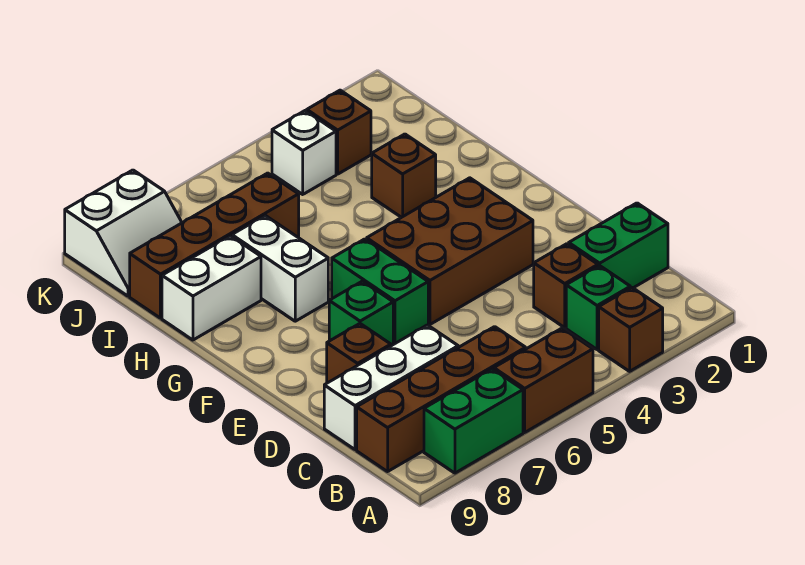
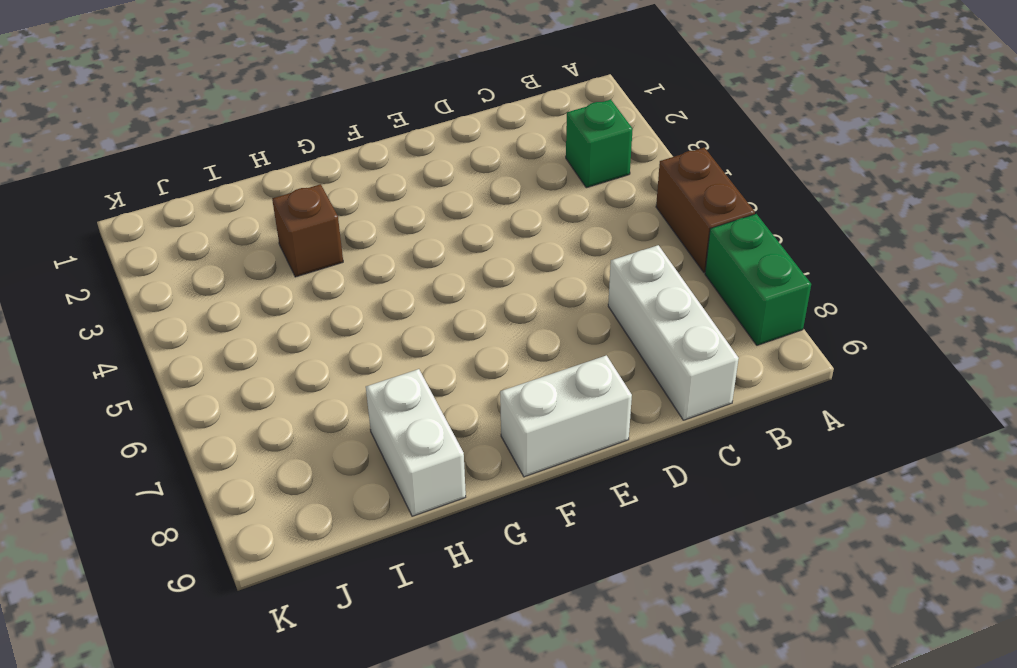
white brick E9:F9 level 1 -> white brick G7:H7 level 1
none -> brown brick A3 level 1
none -> brown brick B6:B9 level 1
none -> green brick C1:C2 level 1

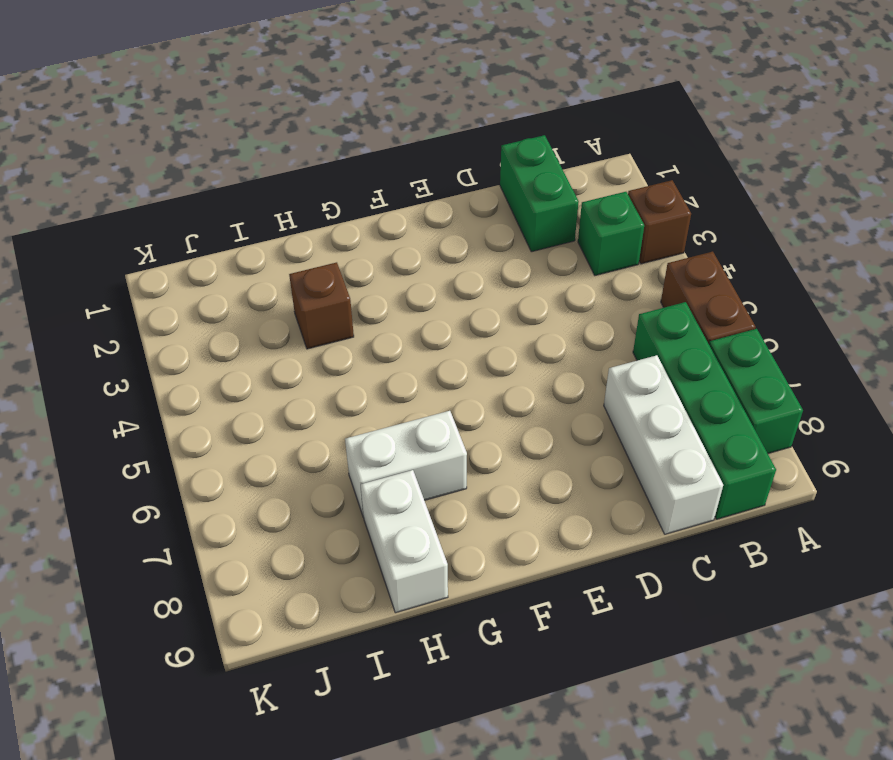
green brick B6:B9 level 1 -> brown brick B6:B9 level 1
none -> brown brick C3 level 1
none -> brown brick D8 level 1
none -> brown brick E3:F5 level 1

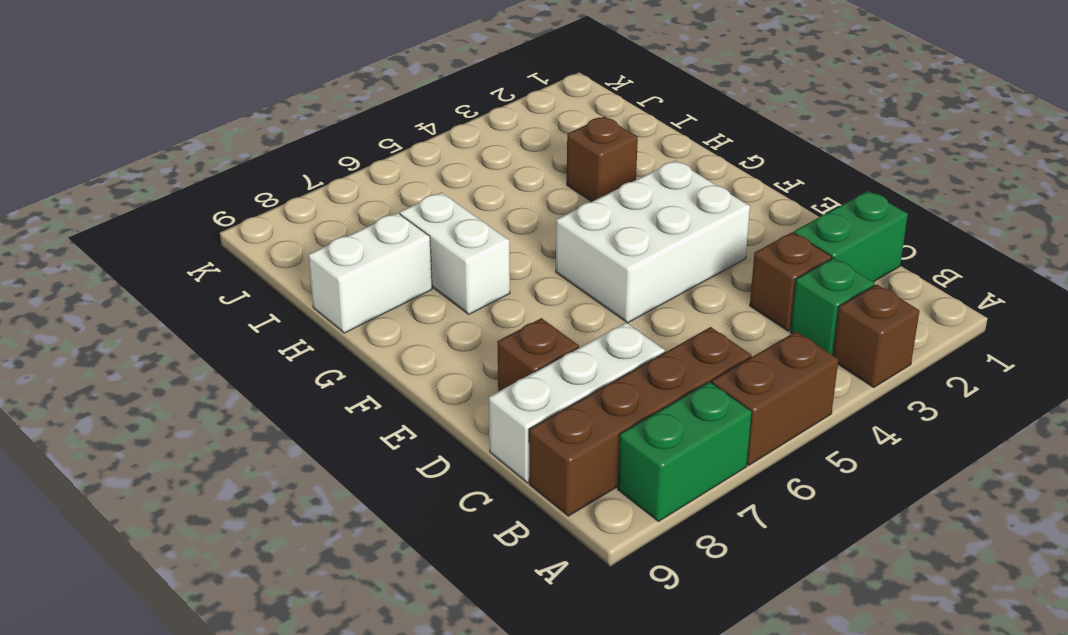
white brick E3:F5 level 1 -> brown brick E3:F5 level 1
none -> green brick E6:F6 level 1
none -> green brick E7 level 1
none -> brown brick I6:I9 level 1

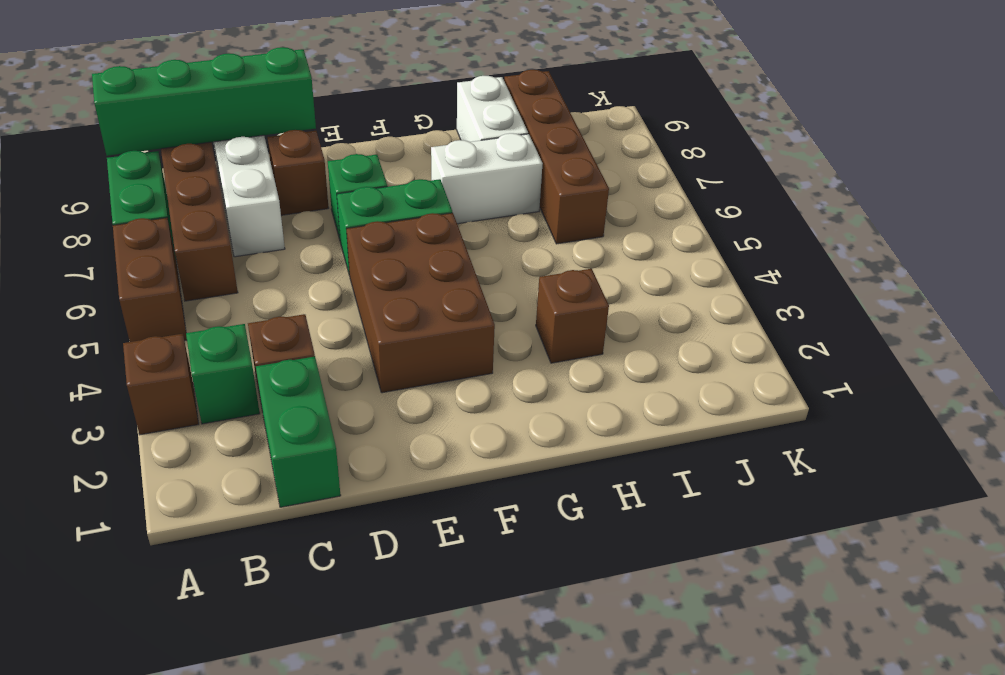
green brick A9:D9 level 2 -> none
none -> brown brick J3 level 1
none -> white brick J4 level 1
none -> white slope J8:K9 level 1 top K

